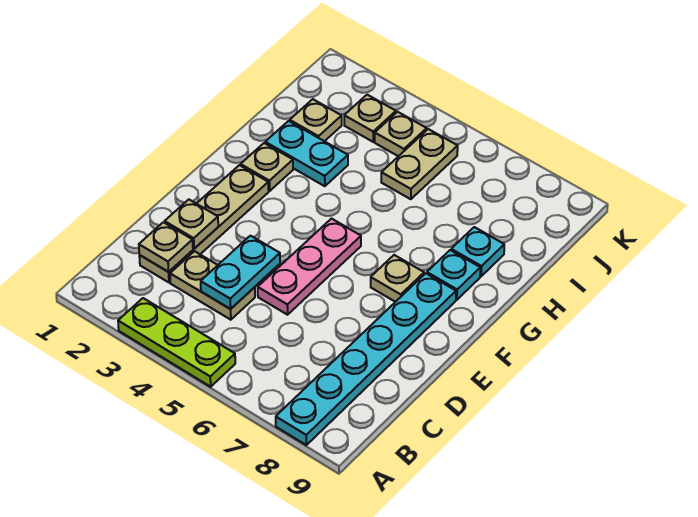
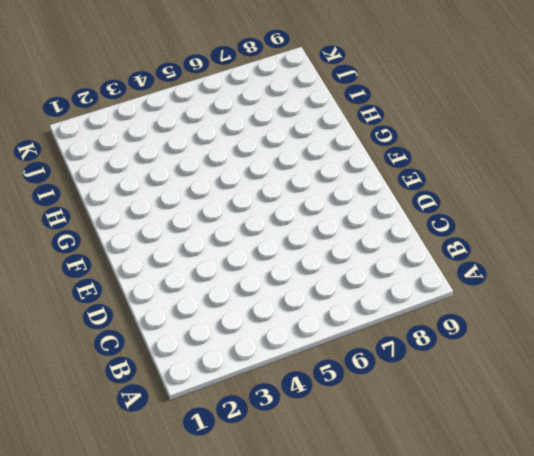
none -> lime plate A3:A5 level 1
none -> cyan plate A8:F8 level 1
none -> tan plate C2:F2 level 1

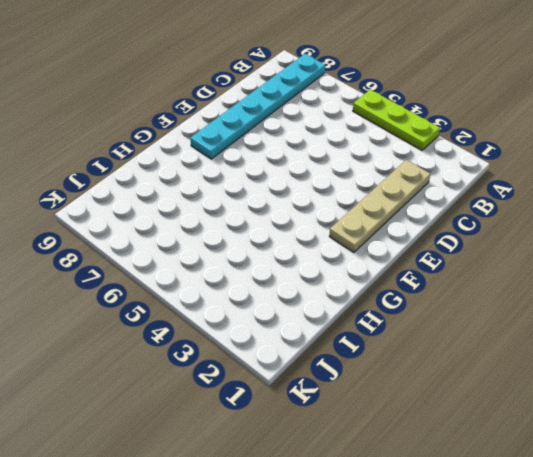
none -> tan plate C3:C4 level 1
none -> pink plate D5:F5 level 1
none -> tan plate F7 level 1

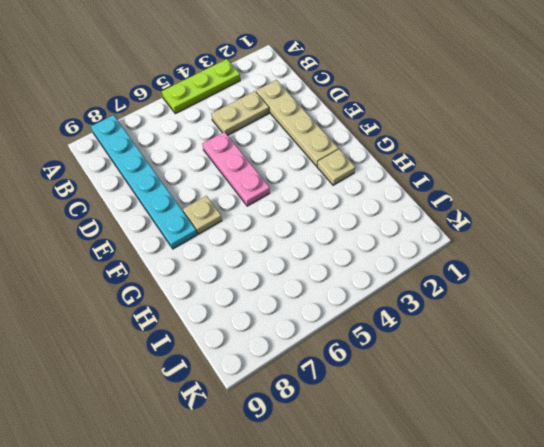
none -> cyan plate G8 level 1
none -> cyan plate H2:H3 level 1
none -> cyan plate H8 level 1

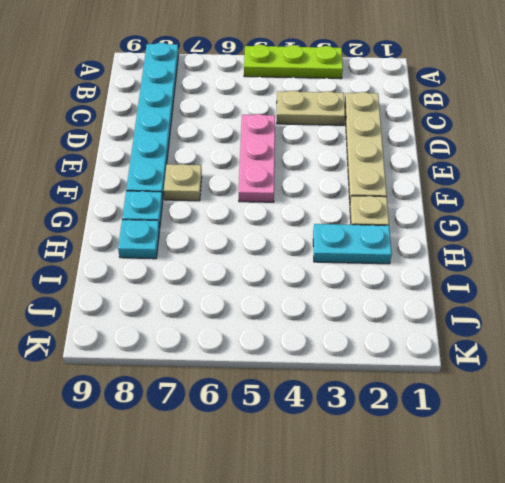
none -> tan plate I2 level 1
none -> tan plate I5:J5 level 1
none -> tan plate J3 level 1

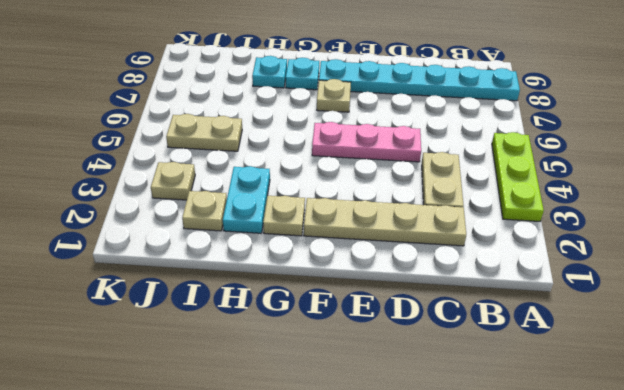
none -> tan plate J4 level 1
none -> tan plate C2 level 2
none -> cyan plate C4:D4 level 2

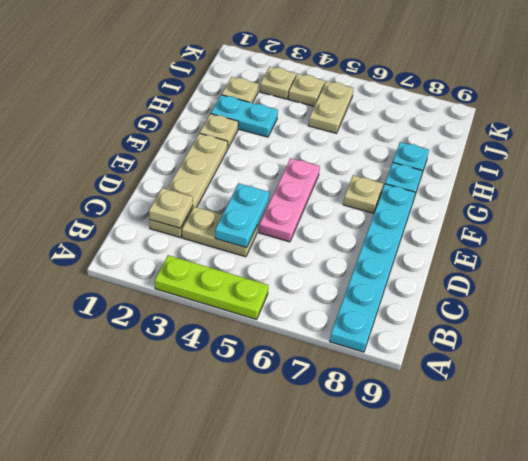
none -> tan plate D2 level 2

